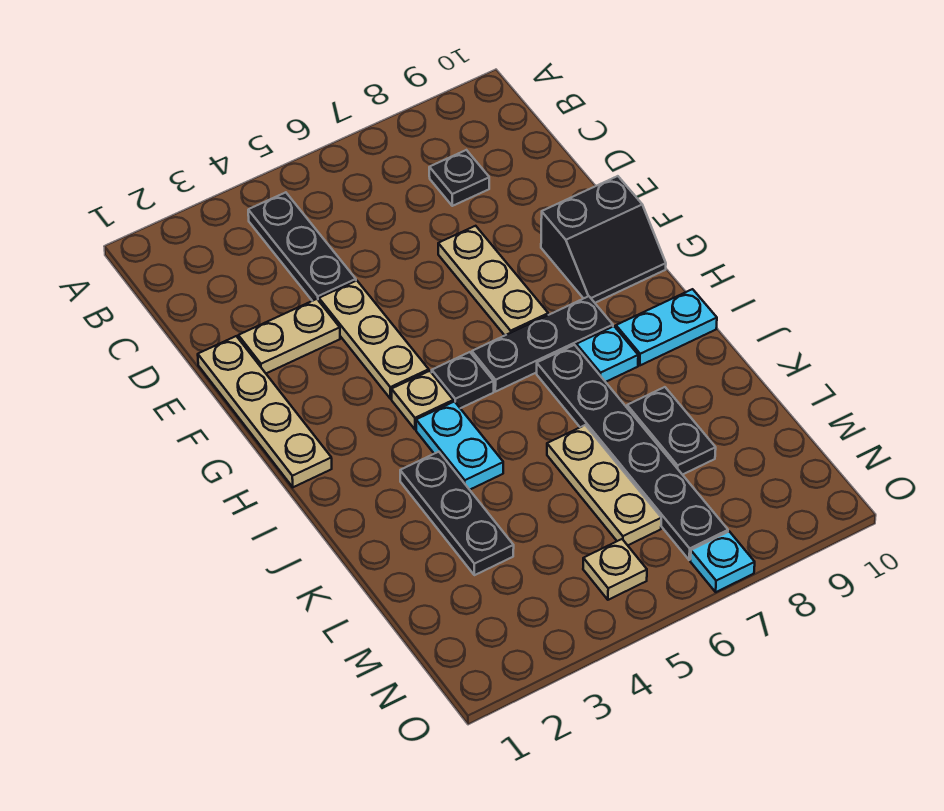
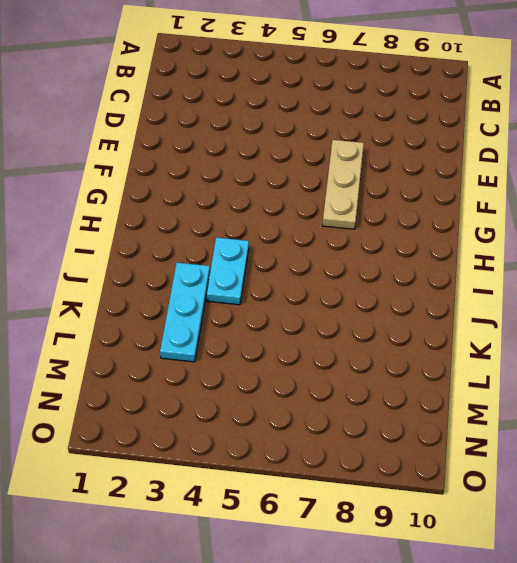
cyan plate J3:L3 level 1 -> black plate J3:L3 level 1
none -> black plate B4:D4 level 1
none -> black plate C8 level 1
none -> tan plate E1:H1 level 1

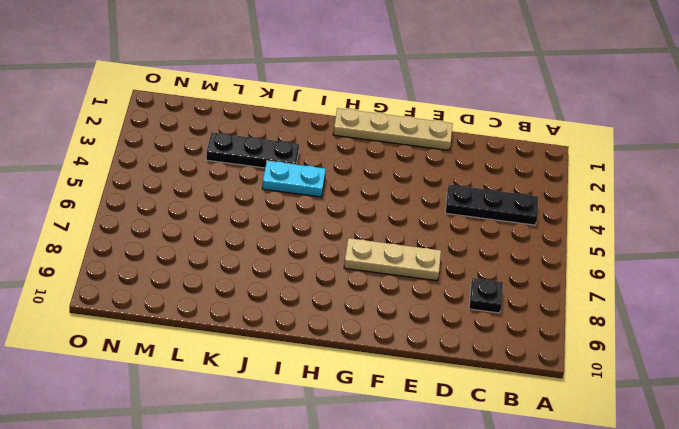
none -> tan plate E2:E3 level 1
none -> tan plate E4:G4 level 1
none -> black slope F9:G10 level 1 top F

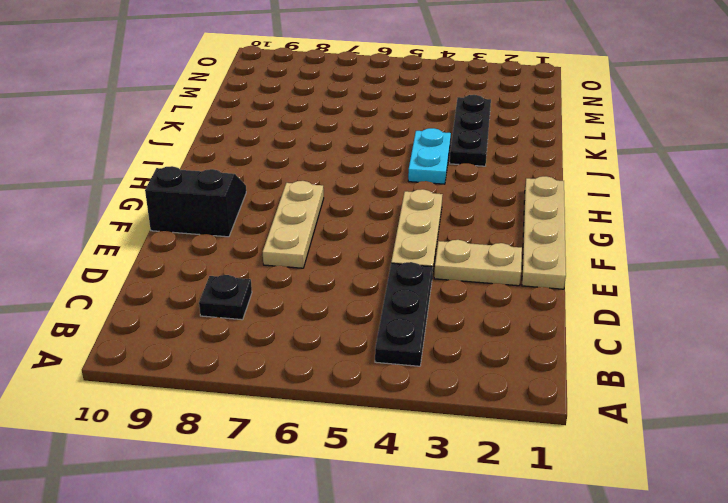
none -> tan plate H4 level 1
none -> black plate H5 level 1
none -> black plate H6:H8 level 1

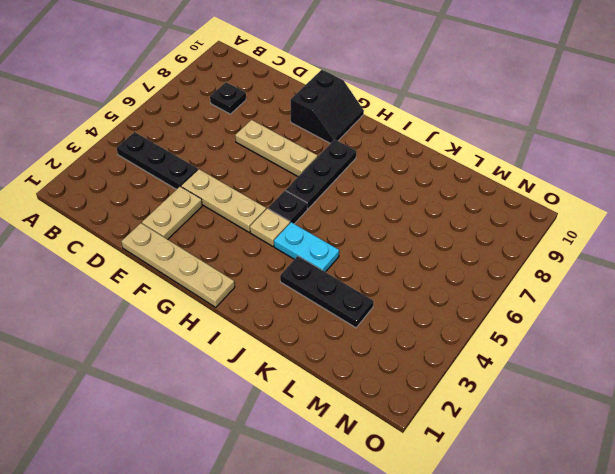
none -> black plate I7:N7 level 1
none -> cyan plate I8 level 1
none -> cyan plate I9:I10 level 1

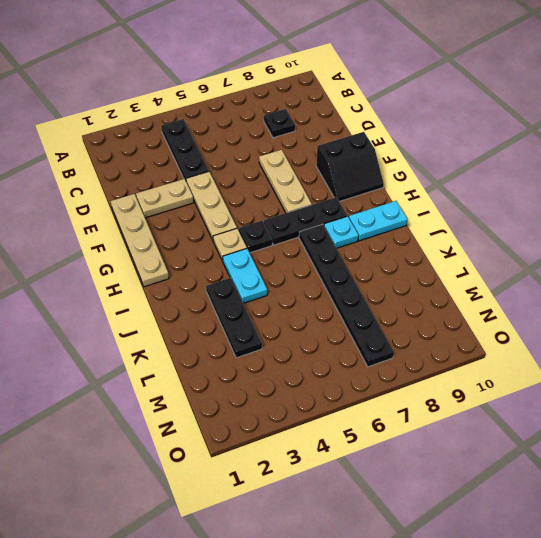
none -> tan plate K6:M6 level 1
none -> black plate K8:L8 level 1
none -> tan plate N5 level 1

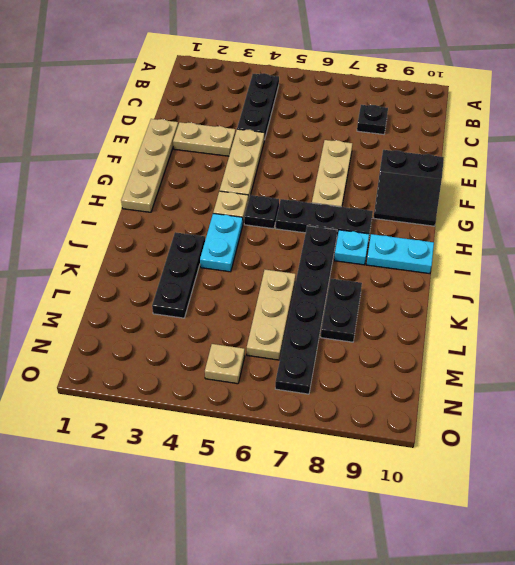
none -> cyan plate O7 level 1

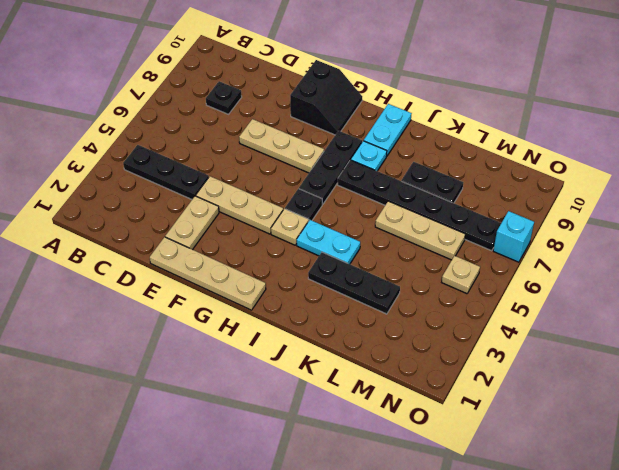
cyan brick O7 level 1 -> cyan plate O7 level 1

